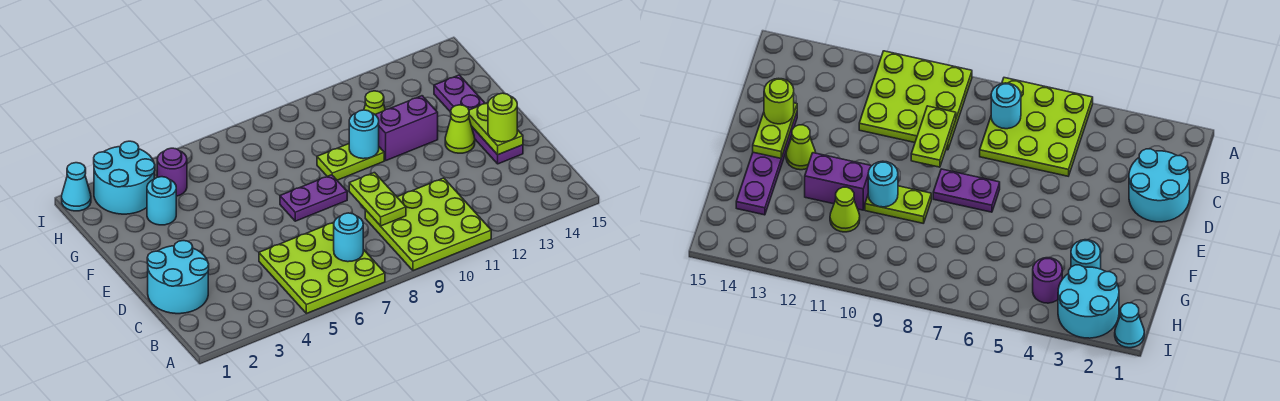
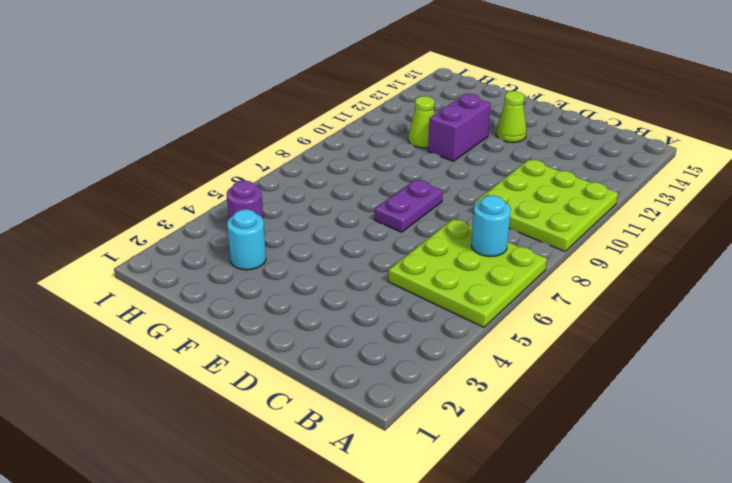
none -> cyan round brick C1:D2 level 1
none -> purple plate D14:G14 level 1
none -> lime plate F9:F10 level 1

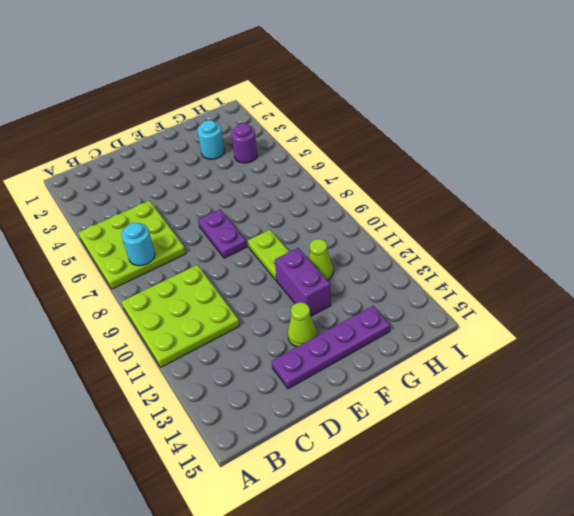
none -> cyan round brick C1:D2 level 1
none -> cyan round brick H2:I3 level 1
none -> cyan cone I1 level 1

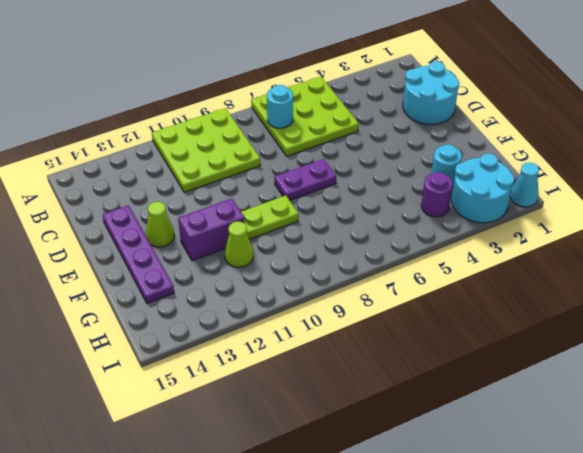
none -> lime plate C9:D9 level 2
none -> lime plate D14:E14 level 2
none -> cyan round brick F10 level 2

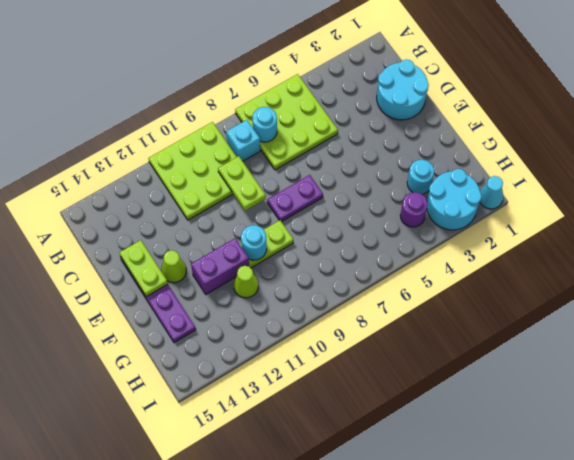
cyan brick B8 level 1 -> none
none -> lime round brick D14 level 3

